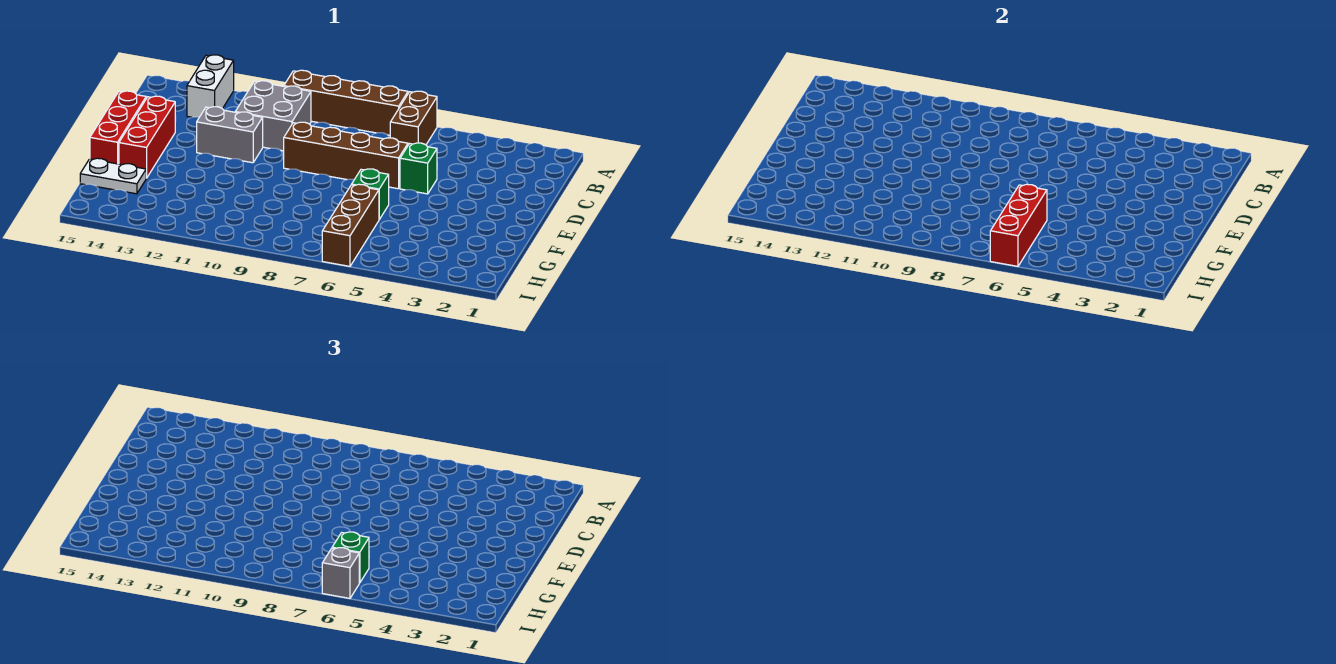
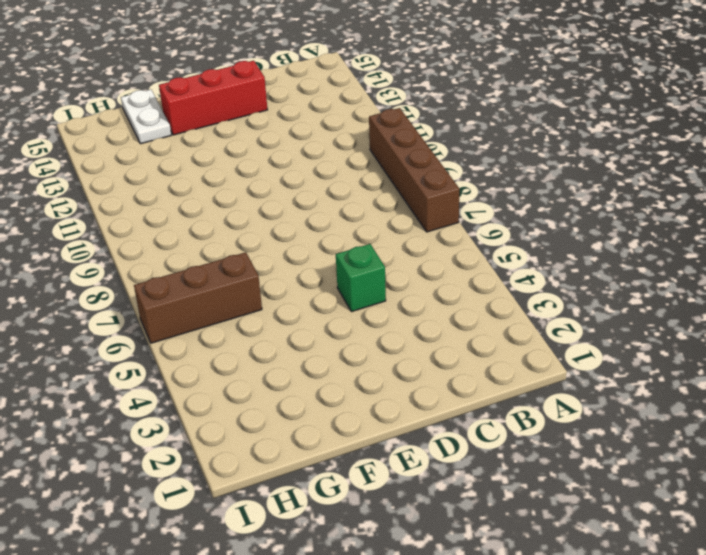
none -> brown brick A6:B6 level 1
none -> white brick A13:B13 level 1
none -> grey brick B10:C11 level 1

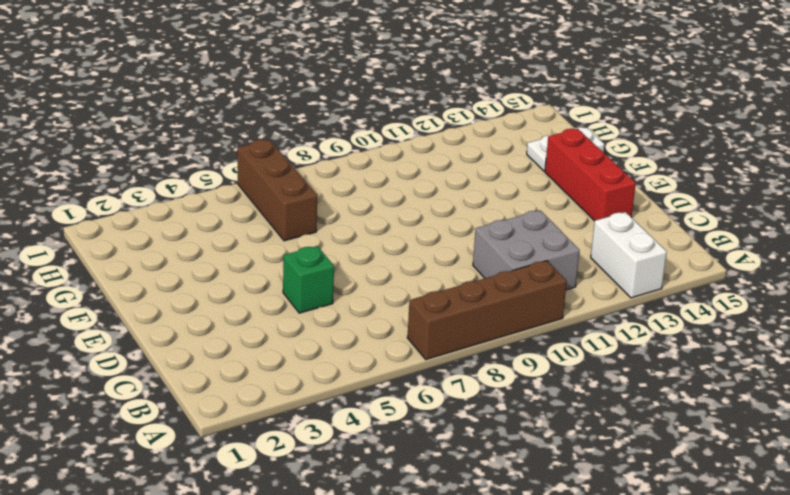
none -> brown brick A6:B6 level 1
none -> brown brick D6:D9 level 1
none -> grey brick D11:D12 level 1

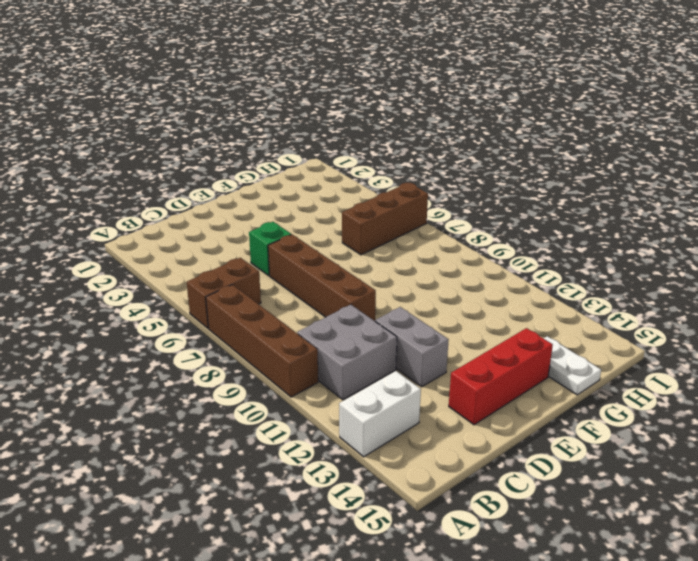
none -> red brick D15:F15 level 1
none -> green brick F6 level 1
none -> red brick G6:I6 level 2

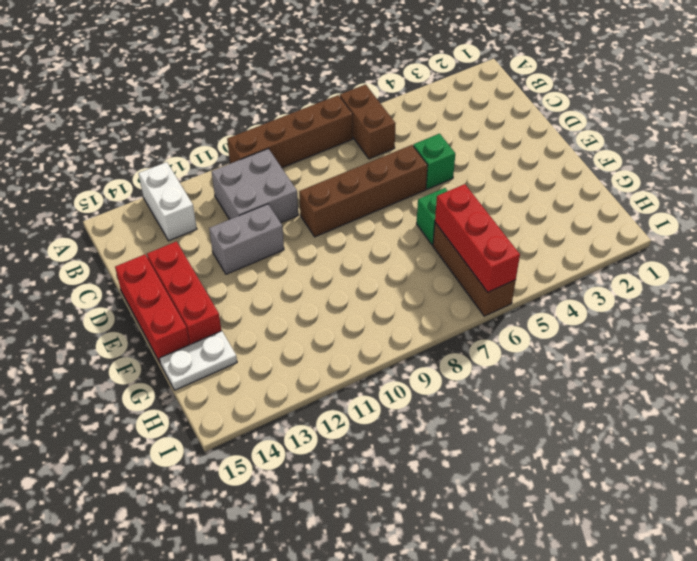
none -> green brick H6 level 3
none -> grey brick I6 level 3

